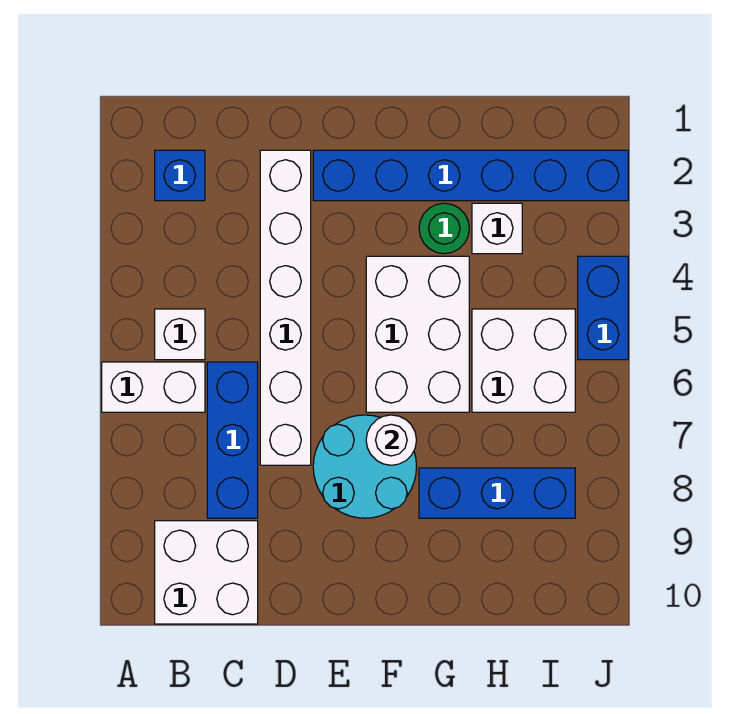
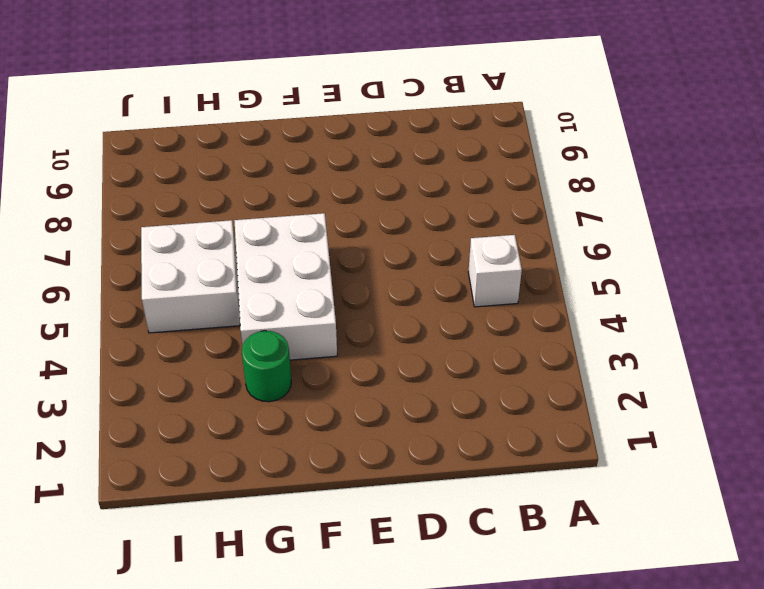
none -> white brick A6:B6 level 1
none -> blue brick B2 level 1
none -> white brick B9:C10 level 1

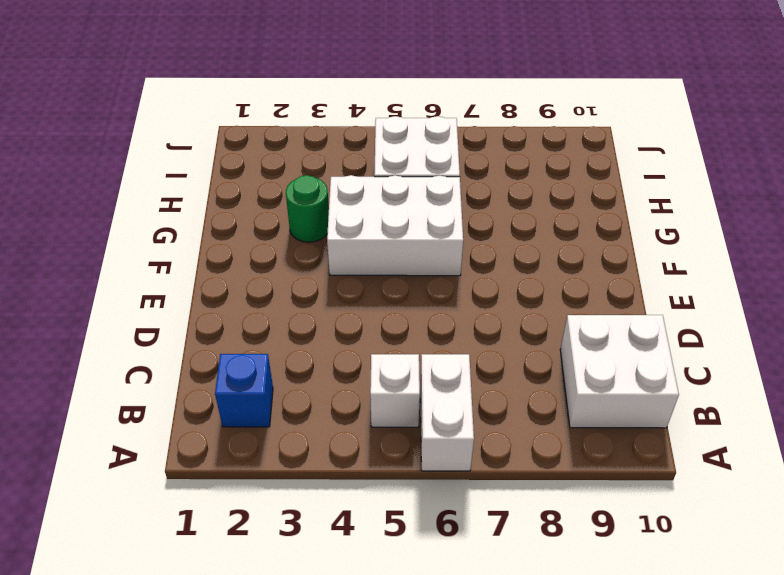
none -> blue brick C6:C8 level 1
none -> white brick D2:D7 level 1
none -> blue brick E2:J2 level 1

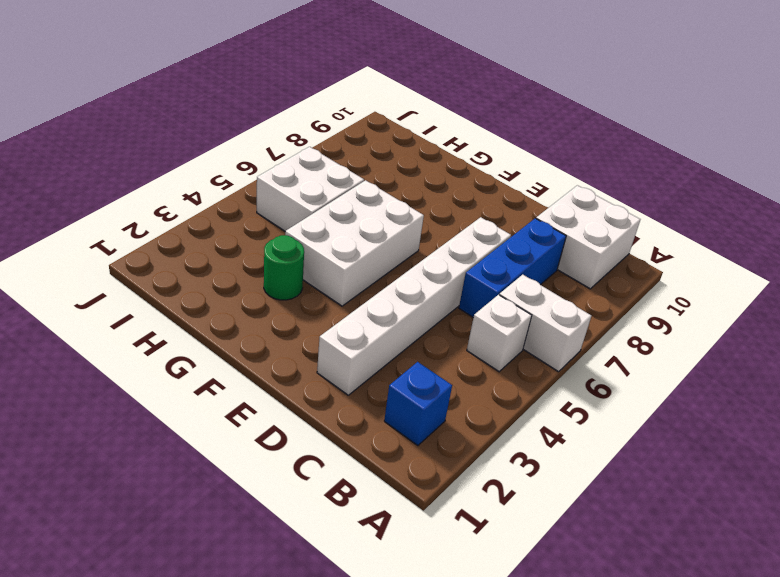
none -> blue brick E2:J2 level 1
none -> cyan round brick E7:F8 level 1
none -> blue brick G8:I8 level 1

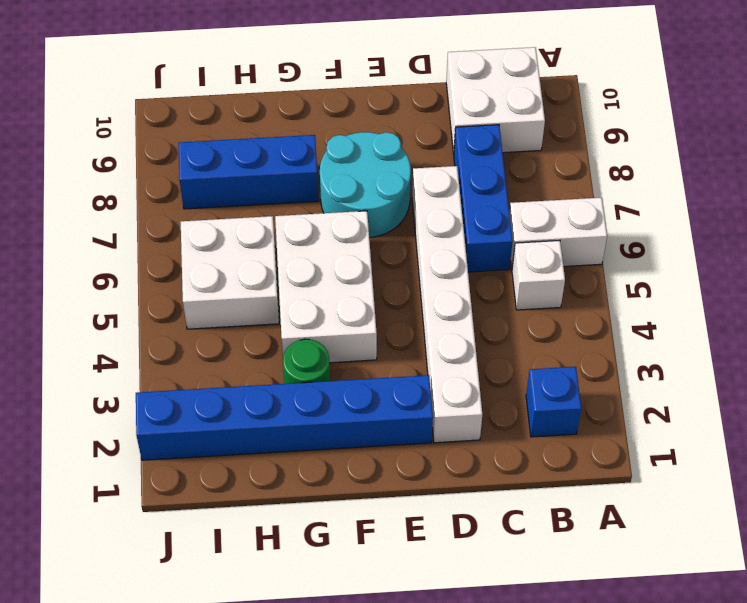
none -> white brick H3 level 1
none -> blue brick J4:J5 level 1
none -> white round brick F7 level 2

